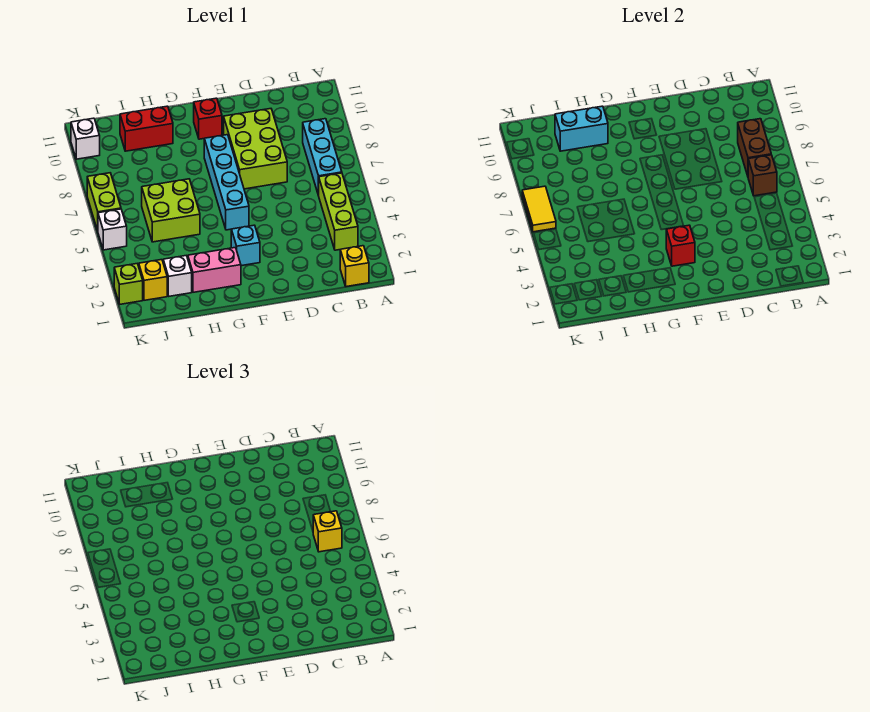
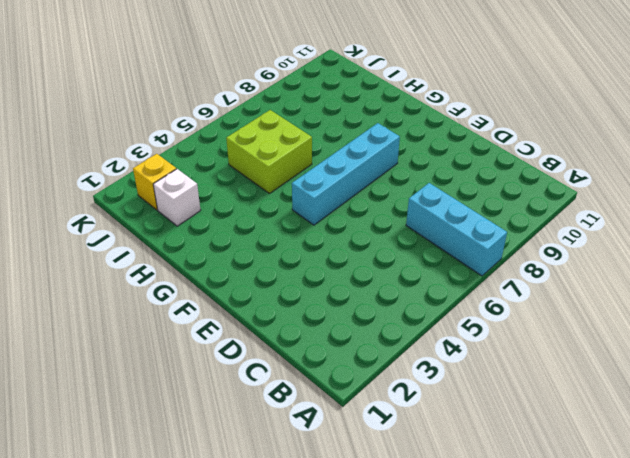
cyan brick A7:C7 level 1 -> cyan brick B6:B8 level 1
none -> yellow brick B1 level 1
none -> lime brick B3:B5 level 1
none -> lime brick D7:E9 level 1

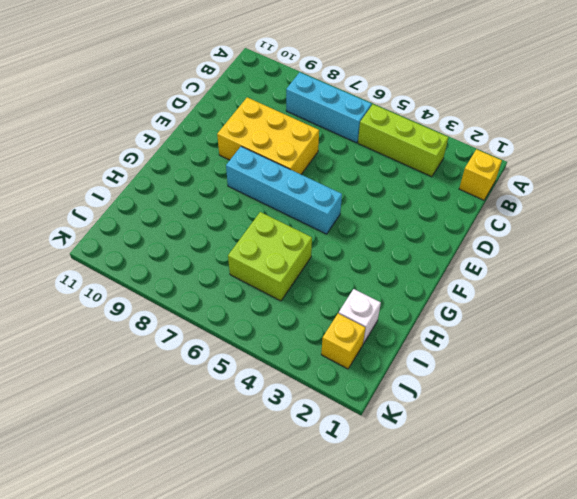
yellow brick D7:E9 level 1 -> lime brick D7:E9 level 1
none -> cyan brick F3 level 1
none -> red brick F10 level 1
none -> pink brick G2:H2 level 1

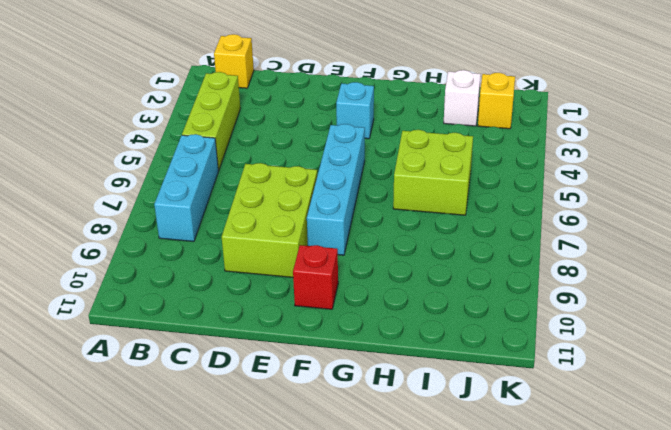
none -> pink brick G2:H2 level 1
none -> red brick H10:I10 level 1
none -> lime brick K2 level 1

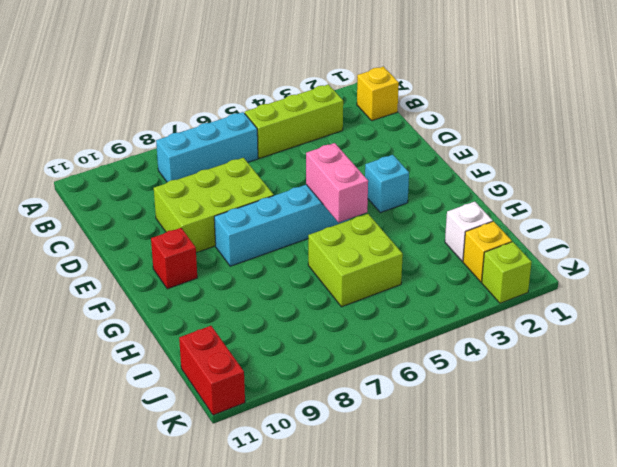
pink brick F5:G5 level 2 -> pink brick G2:H2 level 1
red brick J11:K11 level 1 -> red brick H10:I10 level 1
none -> white brick K5 level 1
none -> lime brick K6:K7 level 1
none -> white brick K10 level 1

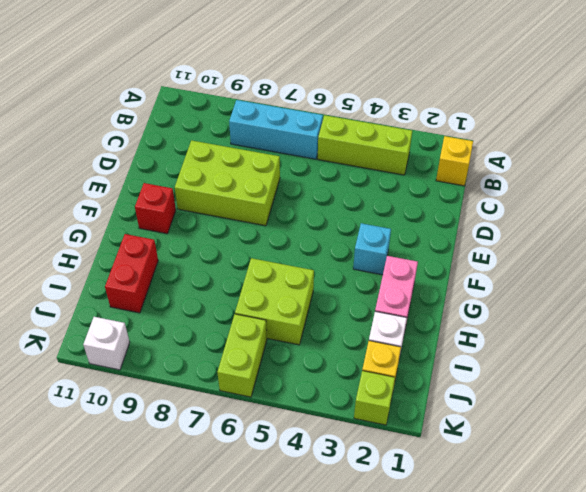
lime brick J6:K6 level 1 -> lime brick K6:K7 level 1
none -> cyan brick F5:F8 level 1
none -> white brick K5 level 1
none -> brown brick B6 level 2

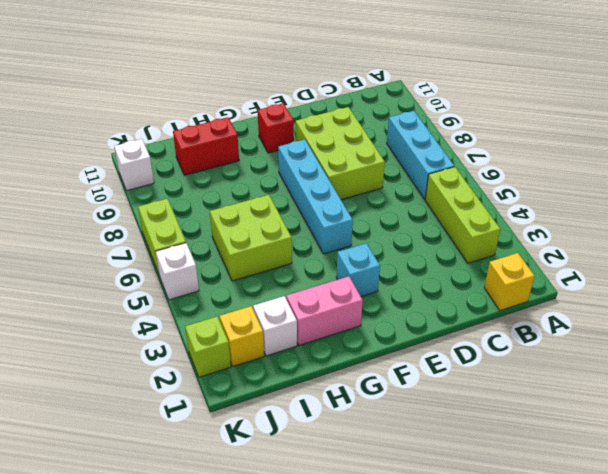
none -> brown brick B6 level 2
none -> brown brick B7:B8 level 2
none -> red brick F3 level 2

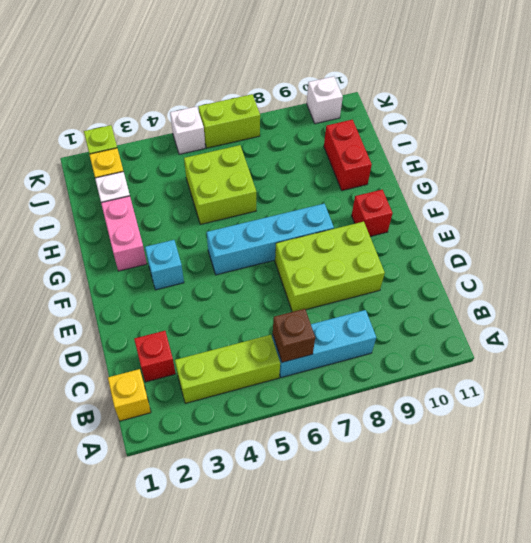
red brick C2 level 1 -> red brick F3 level 2
none -> brown brick B7:B8 level 2
none -> cyan brick H10:I10 level 2
none -> yellow tile K6:K7 level 2

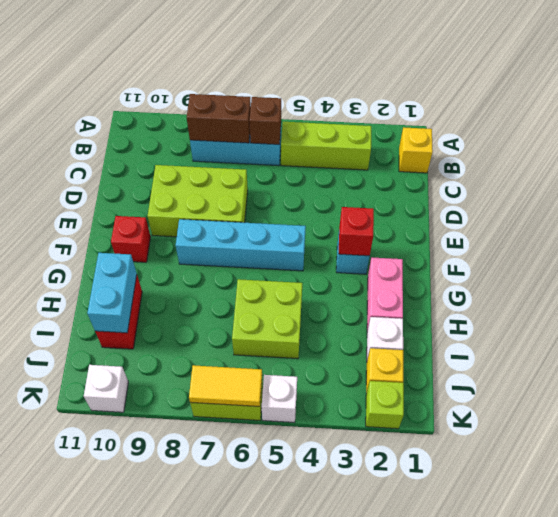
none -> yellow brick B6 level 3

